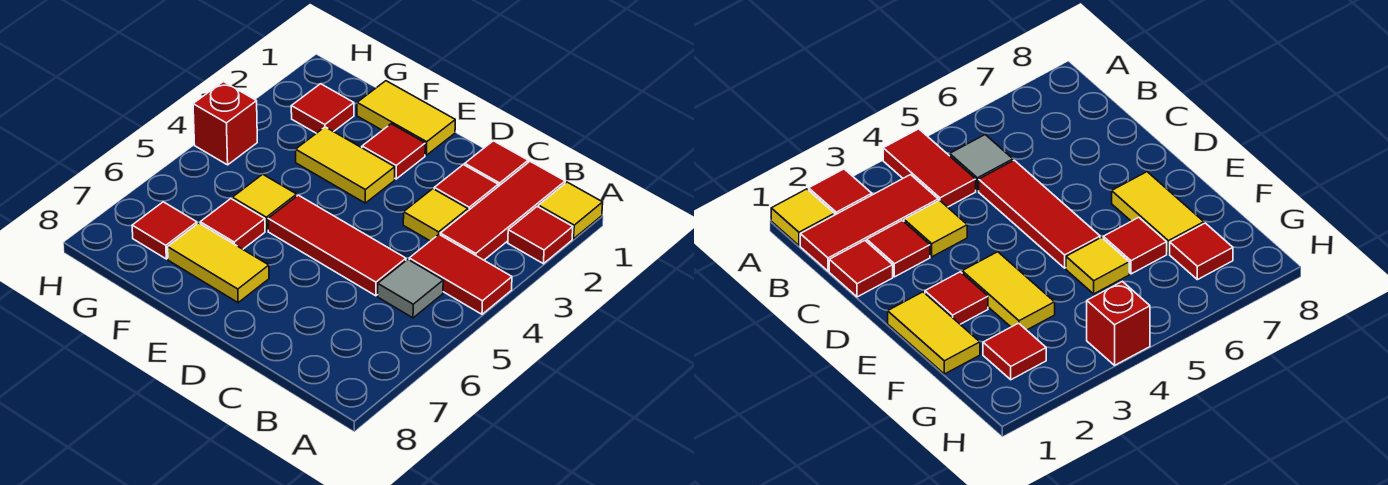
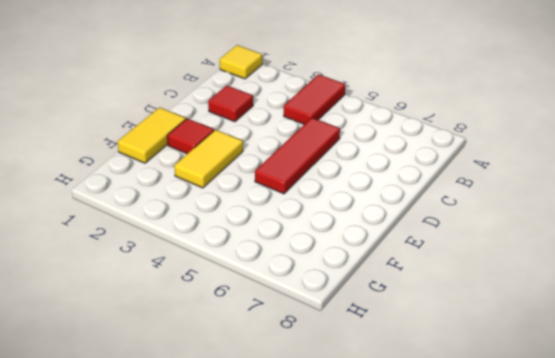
none -> red tile A2 level 1
none -> red tile B1:B3 level 1
none -> grey tile B5 level 1

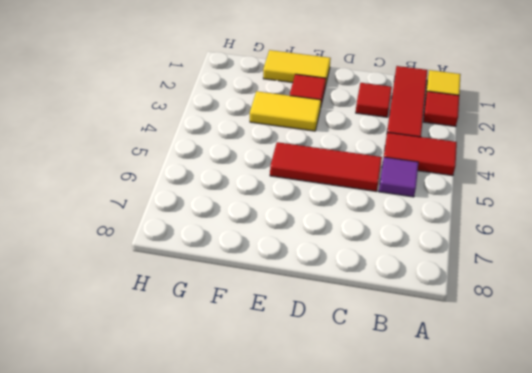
purple tile B5 level 1 -> grey tile B5 level 1
none -> red tile C1 level 1
none -> yellow tile C3 level 1
none -> yellow tile E7:F7 level 1

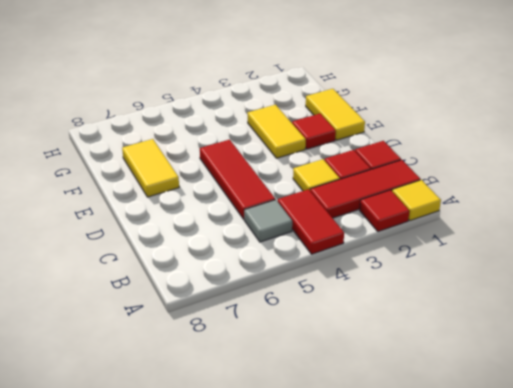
none -> yellow tile F5 level 1
none -> red tile F6 level 1
none -> red tile G2 level 1

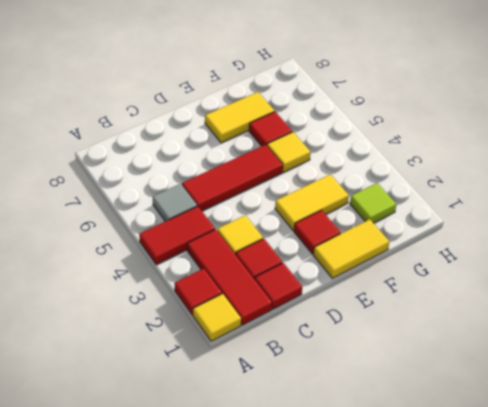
lime tile G2 level 1 -> red tile G2 level 1
none -> red tile G7 level 1
none -> red brick H4 level 1

